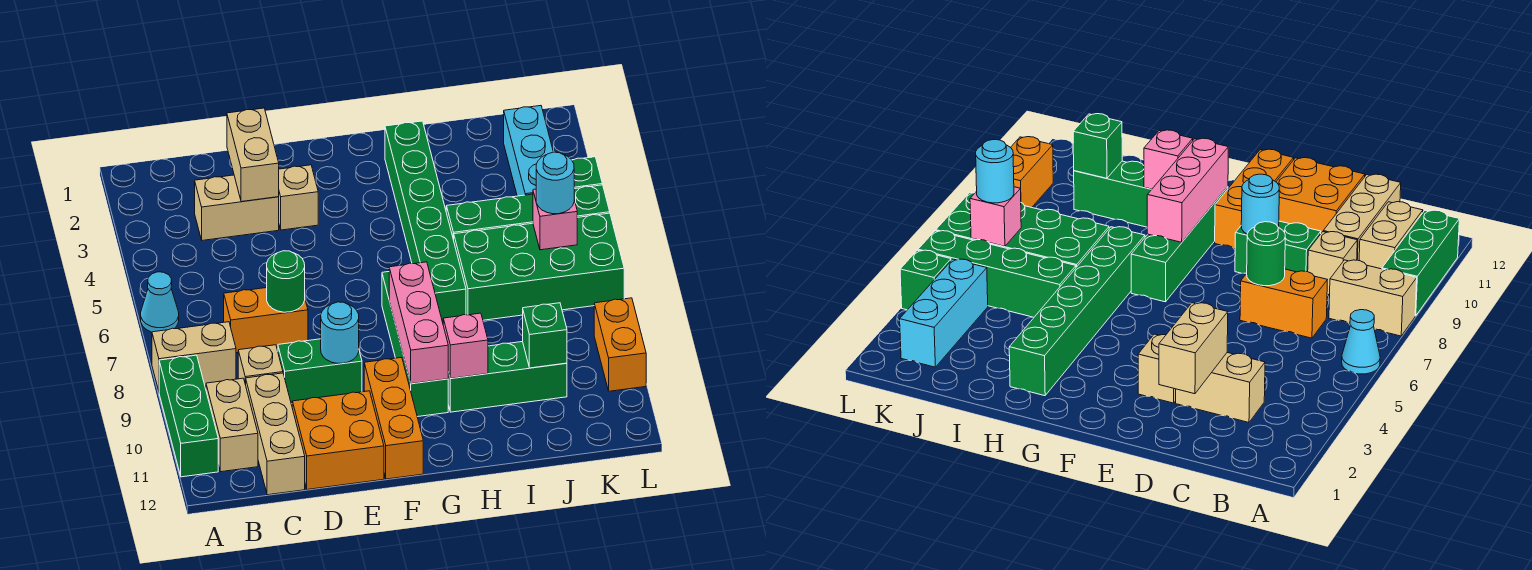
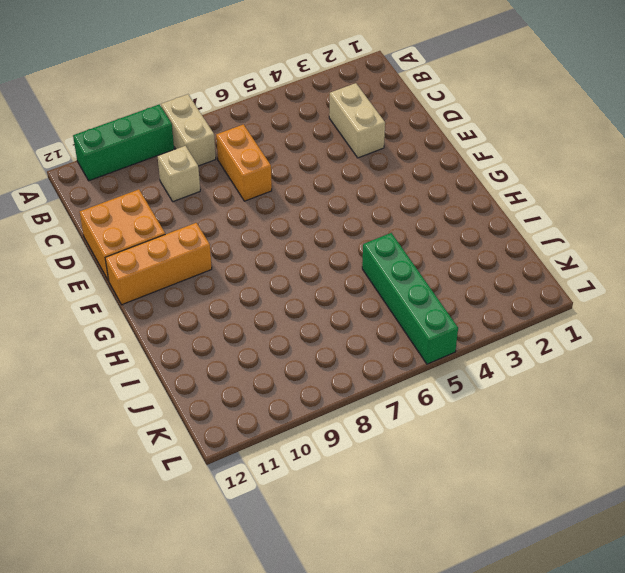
none -> cyan cone A6 level 1
none -> tan brick B10:B11 level 1
none -> tan brick C10:C12 level 1

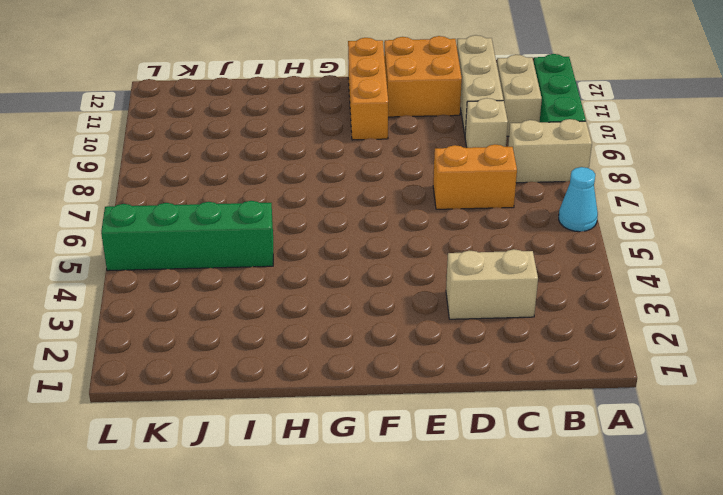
none -> green brick D9:E9 level 1
none -> tan brick E3 level 1
none -> green brick G7:G10 level 1

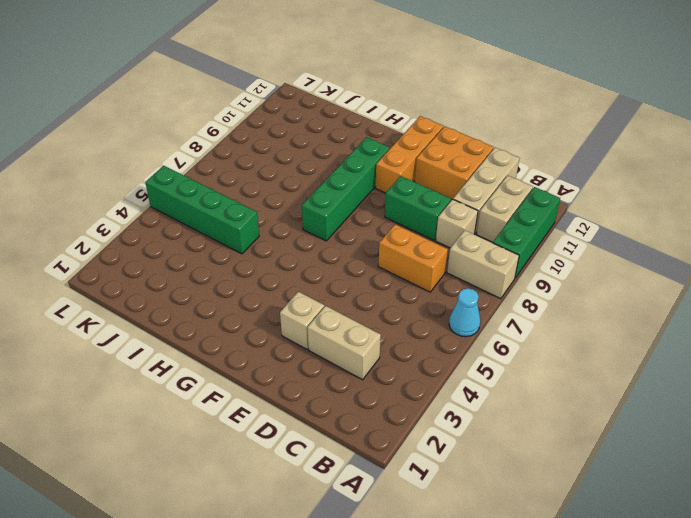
none -> green brick H2:H7 level 1
none -> green brick H10:J10 level 1
none -> green brick I6:L7 level 1

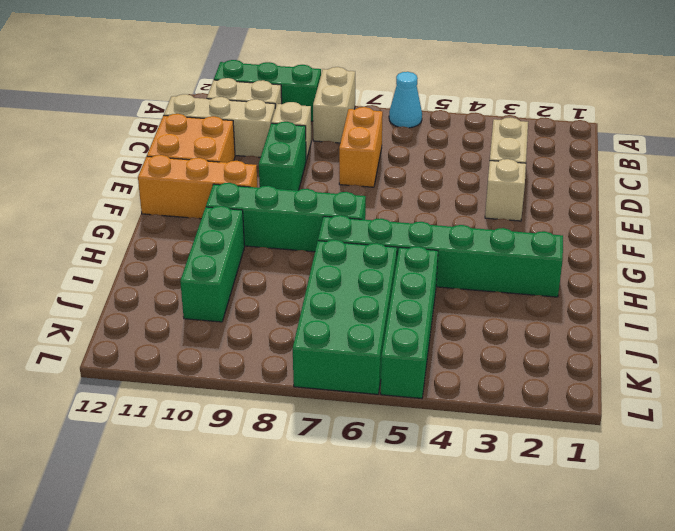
none -> cyan brick K2:K4 level 1
none -> green brick L4 level 1
none -> orange brick L9:L10 level 1

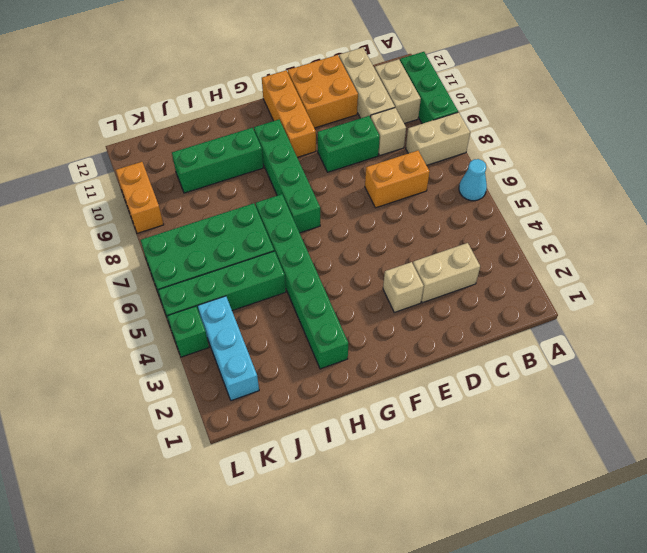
none -> tan brick D2:D3 level 2
none -> green round brick D7 level 2
none -> cyan round brick E9 level 2

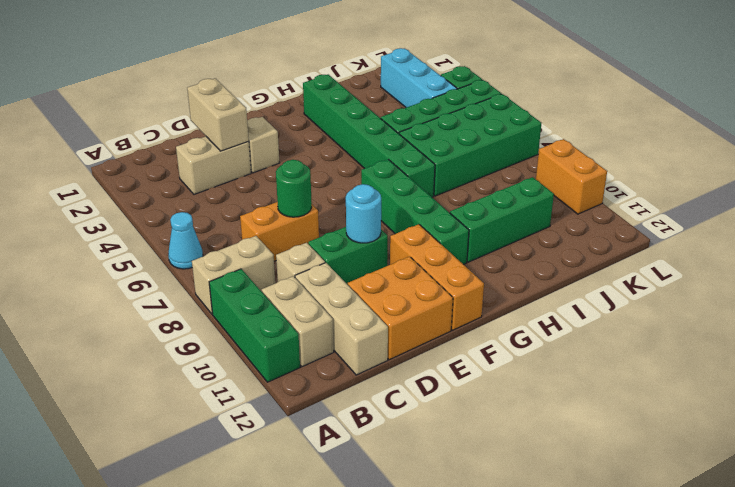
none -> pink brick G8:G10 level 2
none -> pink brick H10 level 2
none -> green brick J10 level 2

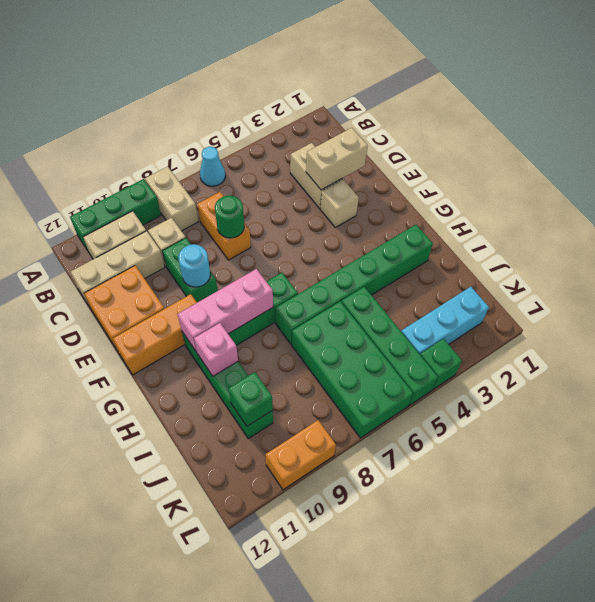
none -> pink brick K6 level 2
none -> cyan round brick K6 level 3

